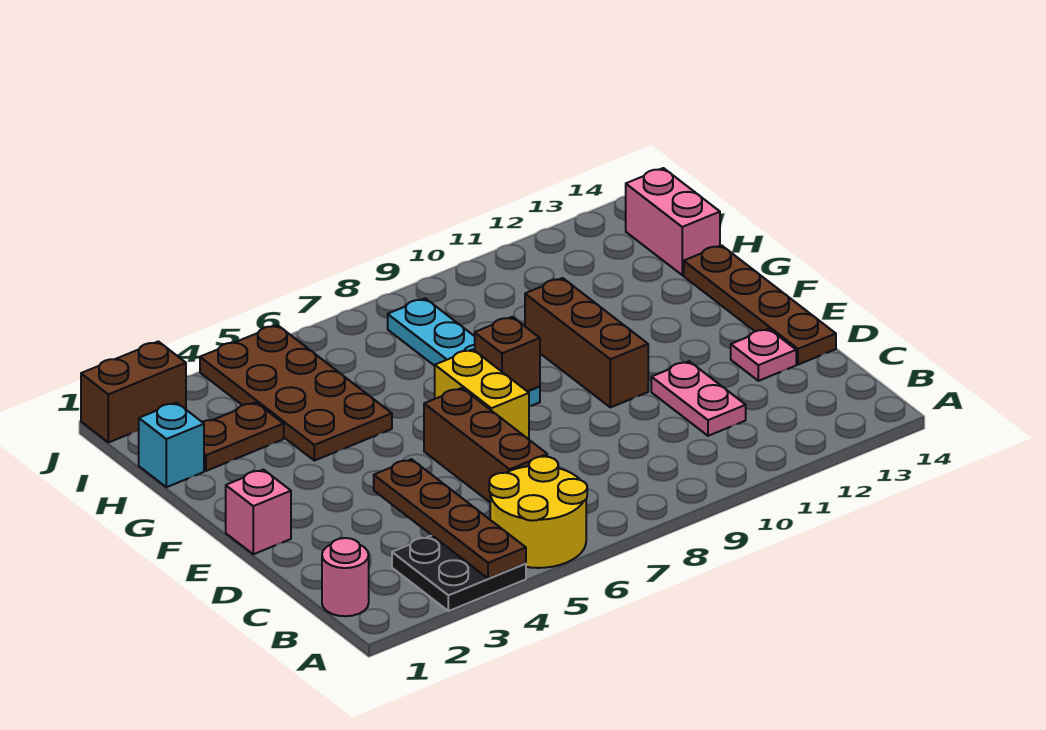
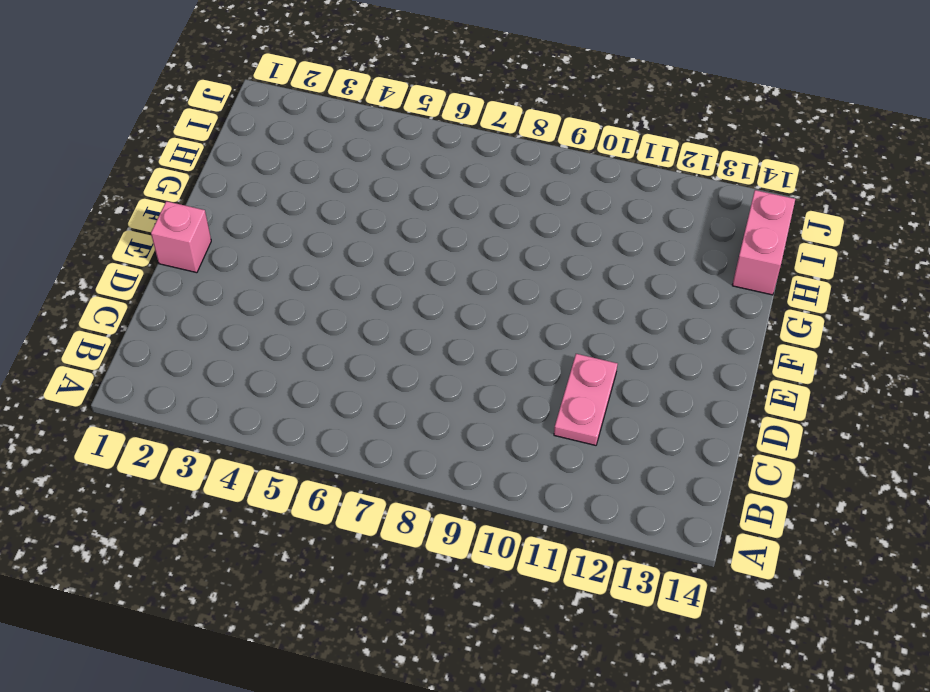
none -> black plate A3:B4 level 1
none -> yellow round brick A5:B6 level 1
none -> pink round brick B1 level 1

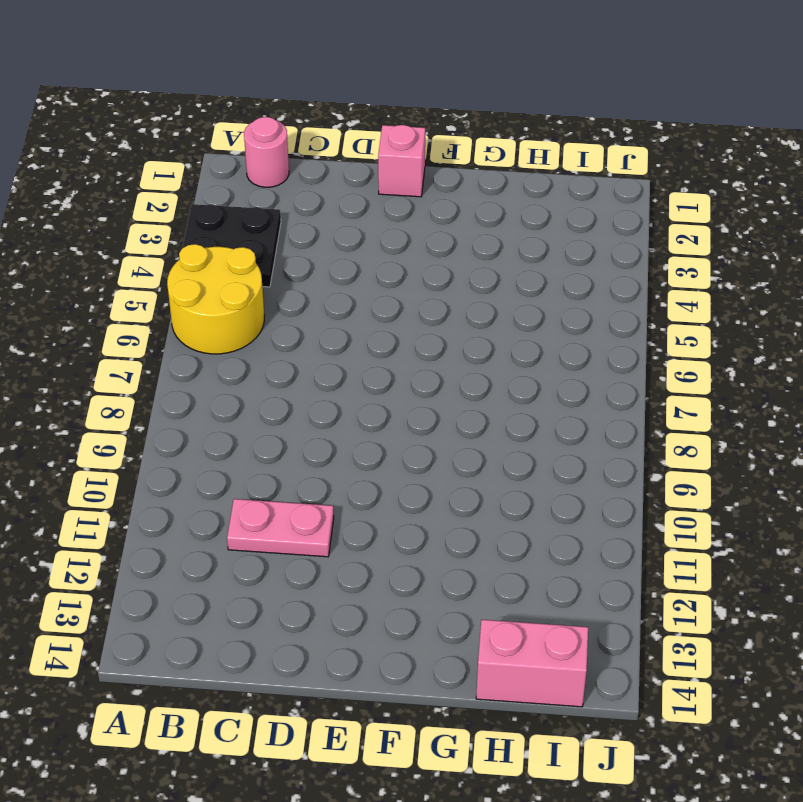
none -> brown brick C6:E6 level 1
none -> pink plate D13 level 1
none -> brown plate D14:G14 level 1

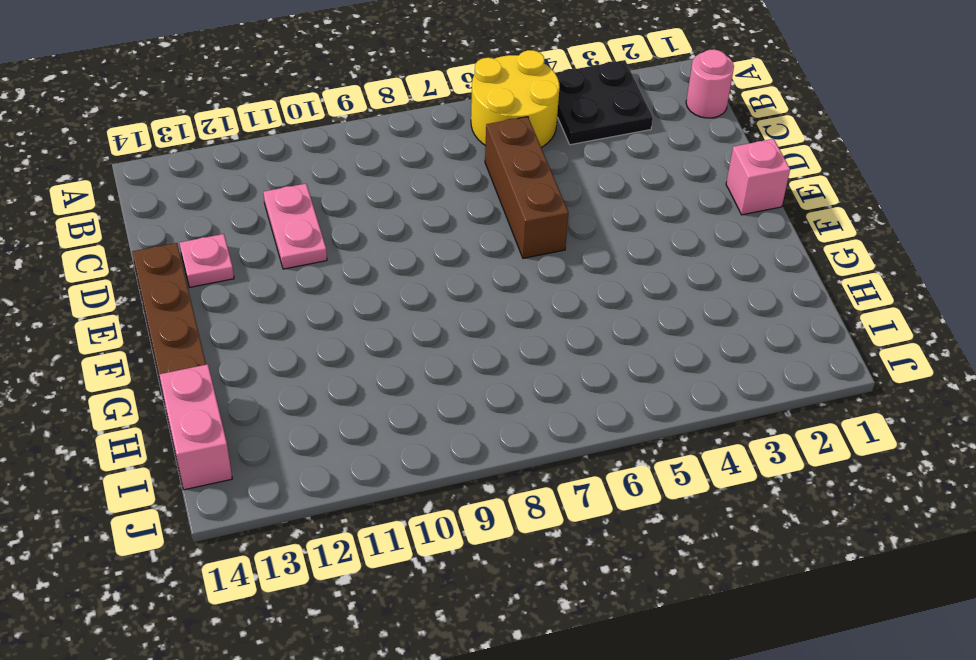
none -> yellow brick E7:F7 level 1
none -> brown brick E10:G10 level 1
none -> cyan plate F8:I8 level 1

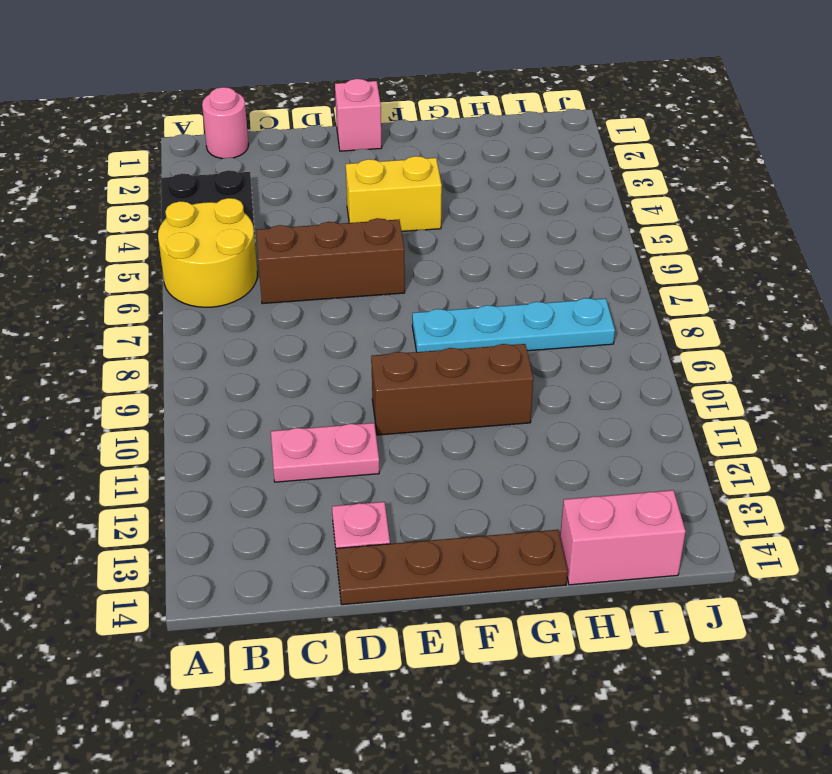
yellow brick E4:F4 level 1 -> yellow brick E7:F7 level 1
none -> brown plate G4:J5 level 1
none -> cyan brick H1 level 1
none -> brown plate H2:H3 level 1

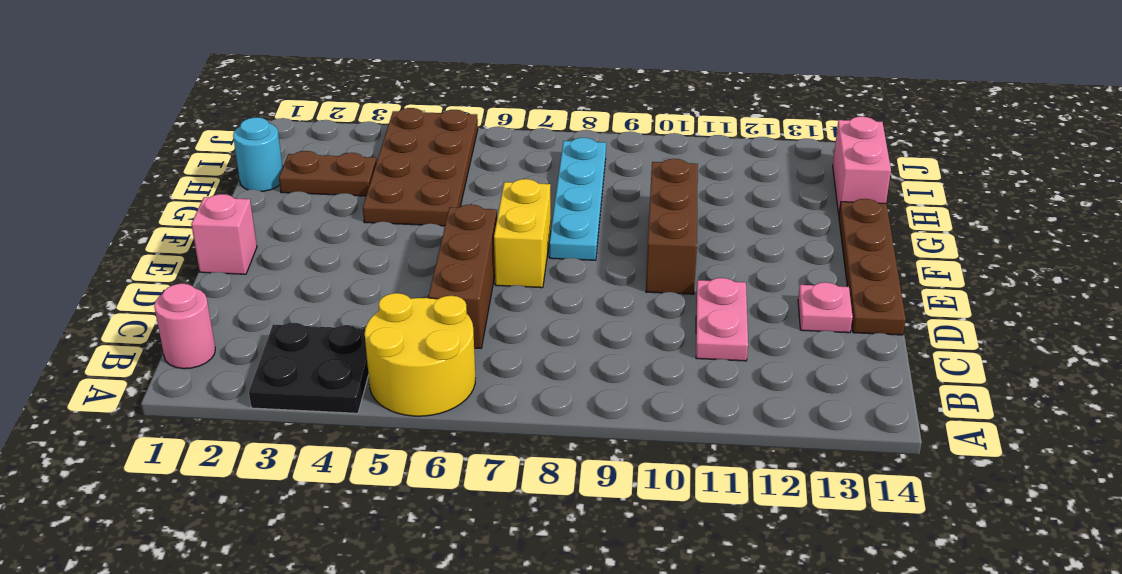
cyan round brick H1 level 1 -> cyan brick H1 level 1
none -> brown brick J1:J2 level 1
none -> brown plate A4:D4 level 2
none -> brown brick F8 level 2

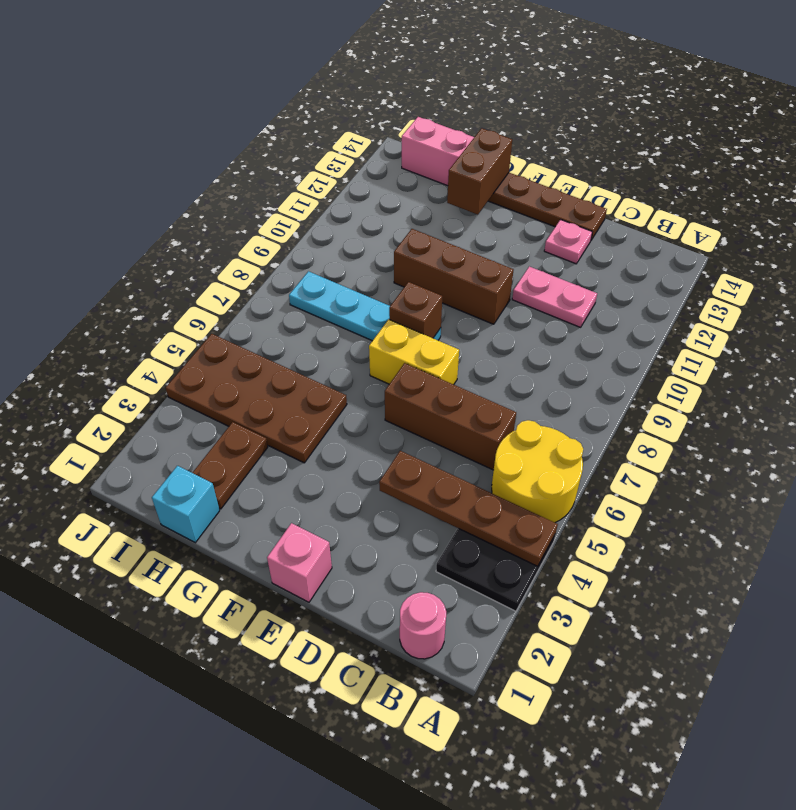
brown brick G13:G14 level 2 -> brown brick J1:J2 level 1

